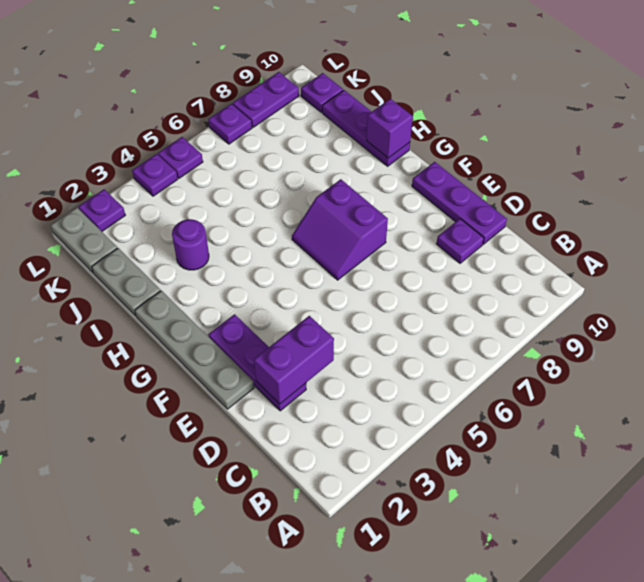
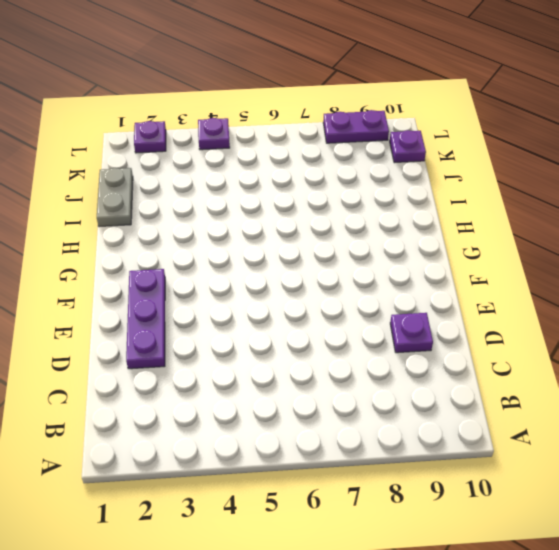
none -> purple plate D10:F10 level 1
none -> grey plate E1:H1 level 1
none -> purple slope F6:G7 level 1 top 7

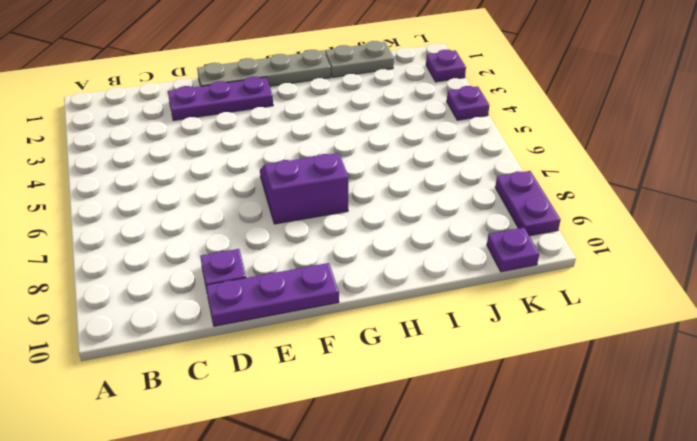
none -> purple plate H10:J10 level 1
none -> purple round brick I3 level 1
none -> grey plate K1:L1 level 1

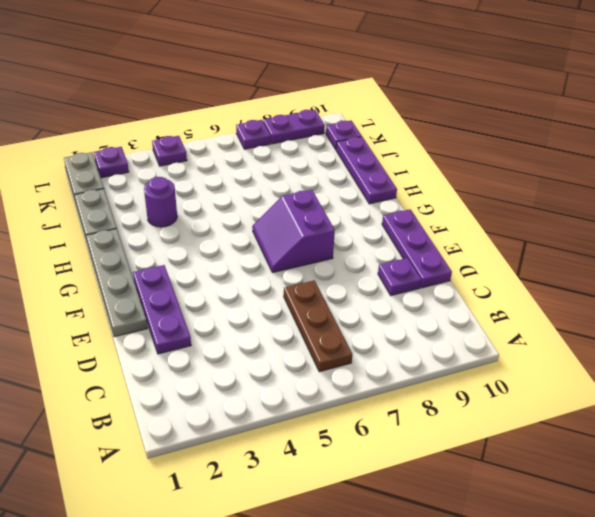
brown plate B6:D6 level 1 -> none
none -> purple plate L5 level 1
none -> purple brick D2:D3 level 2
none -> purple brick H10 level 2

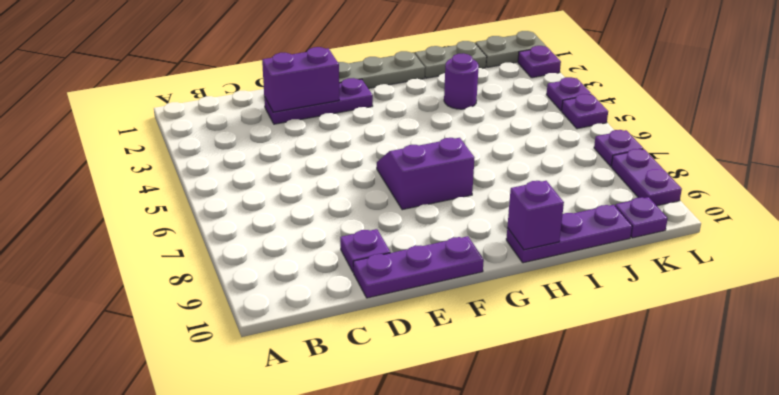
purple brick D2:E2 level 2 -> purple brick D2:D3 level 2

